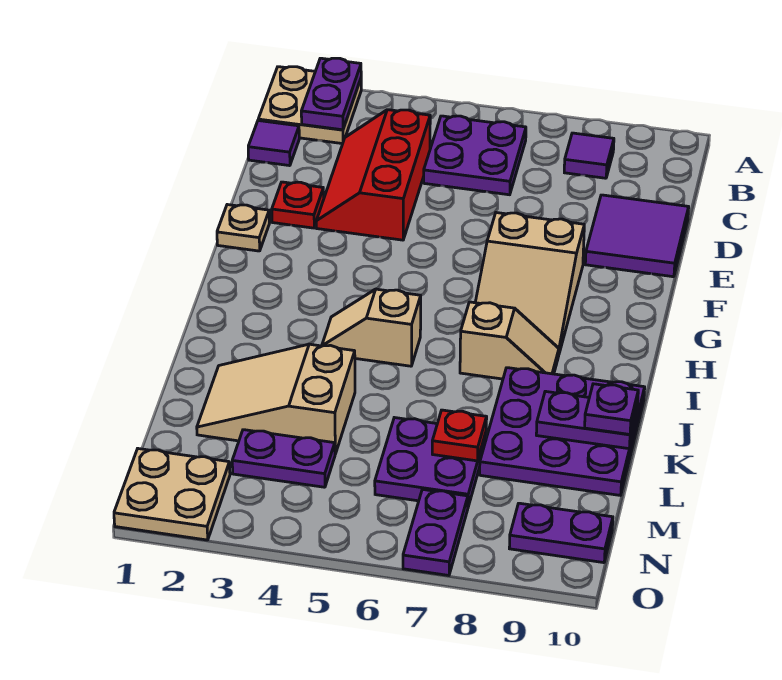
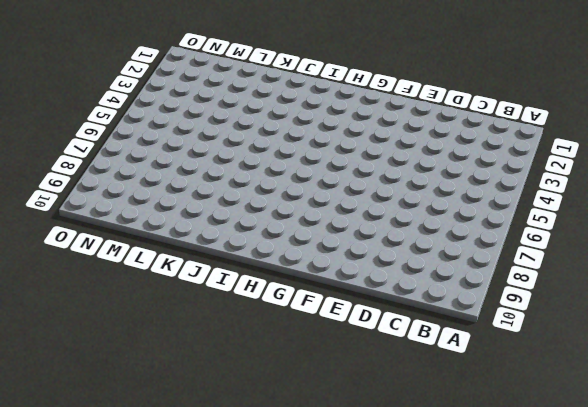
none -> tan plate A1:B2 level 1
none -> purple plate B5:C6 level 1
none -> purple tile B8 level 1

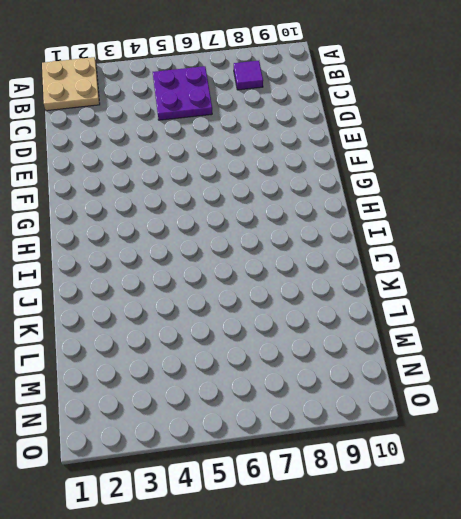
none -> purple tile C1 level 1
none -> red slope C3:E4 level 1 top 4
none -> purple tile D9:E10 level 1

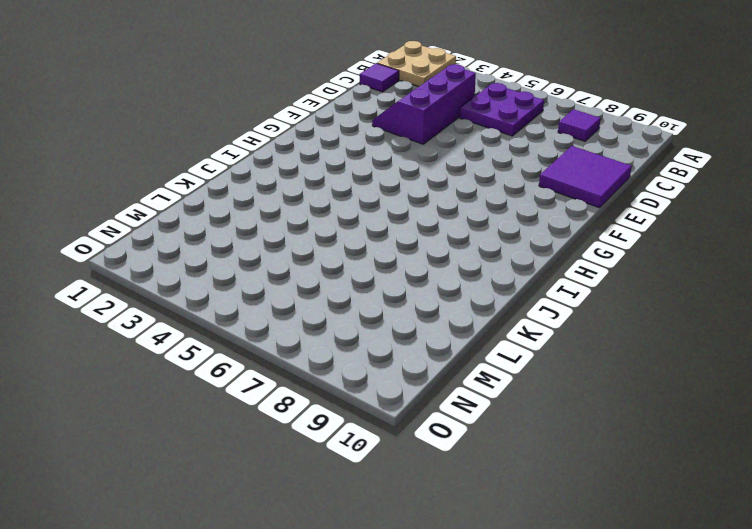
purple slope C3:E4 level 1 top 4 -> red slope C3:E4 level 1 top 4
none -> red plate E2 level 1
none -> tan plate F1 level 1
none -> tan slope F7:H8 level 1 top F

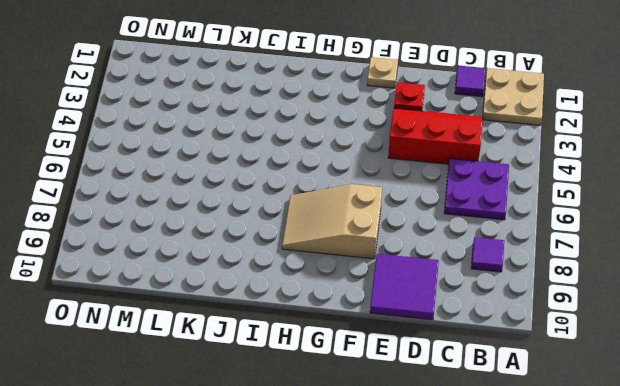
none -> tan slope I4:I5 level 1 top 5
none -> tan slope I7:I8 level 1 top 7
none -> purple plate J8:L10 level 1

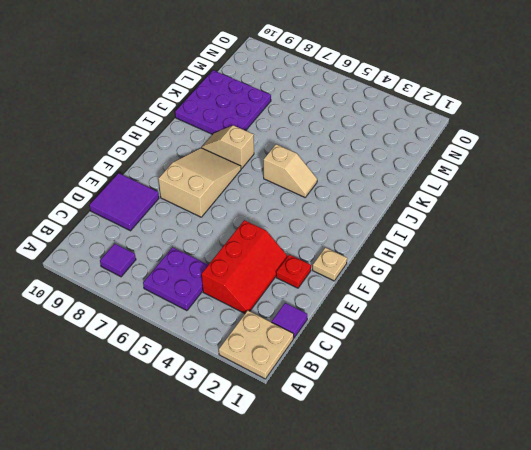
none -> tan slope K2:L4 level 1 top 4
none -> purple plate L6:M7 level 1
none -> purple plate M3:M4 level 1

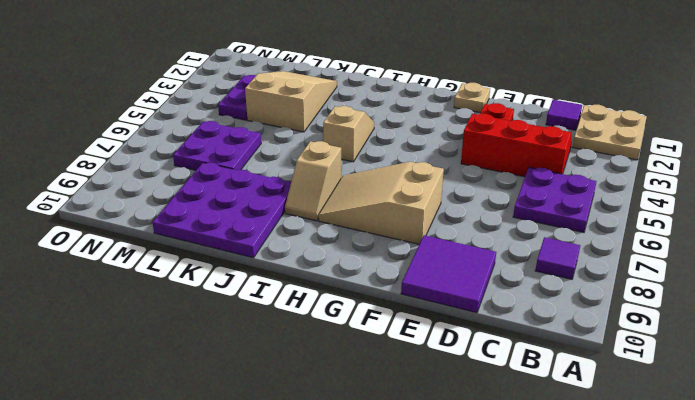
none -> tan plate N1:O2 level 1
none -> purple plate N7:O7 level 1
none -> purple plate N9:N10 level 1

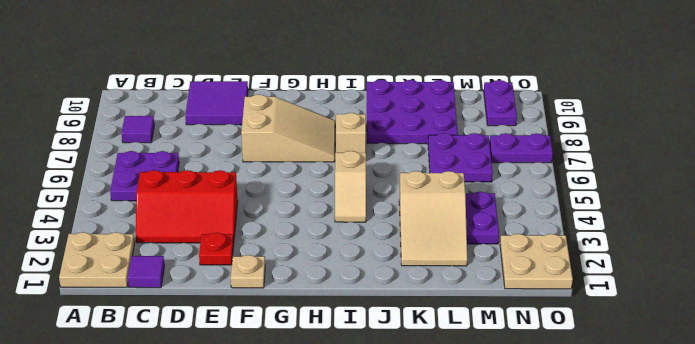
none -> purple plate A2:B2 level 2
none -> purple plate K9:K10 level 2
none -> red plate L7 level 2

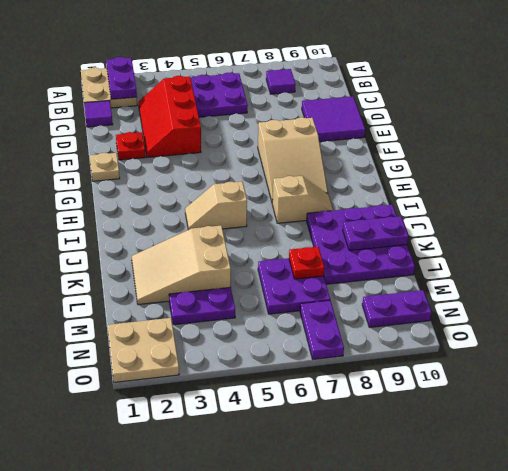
none -> purple plate K10 level 3

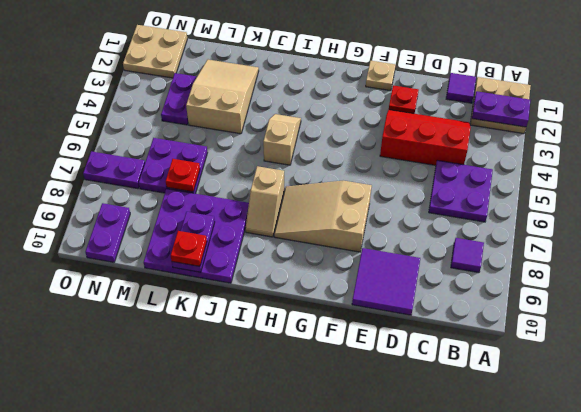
red plate K10 level 3 -> purple plate K10 level 3

